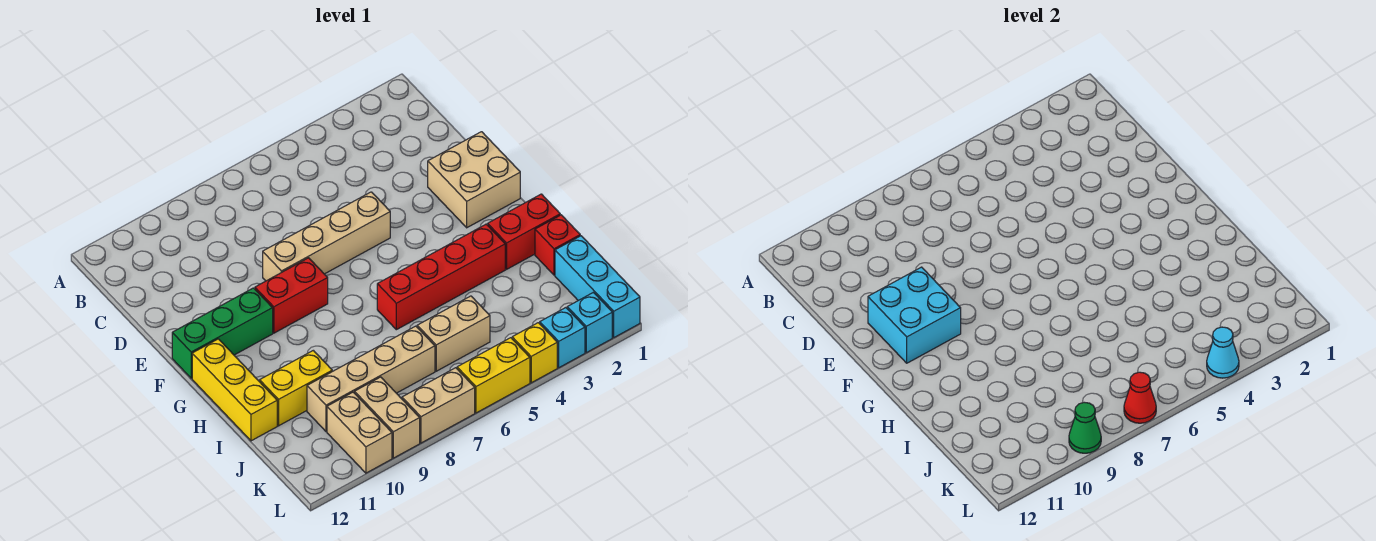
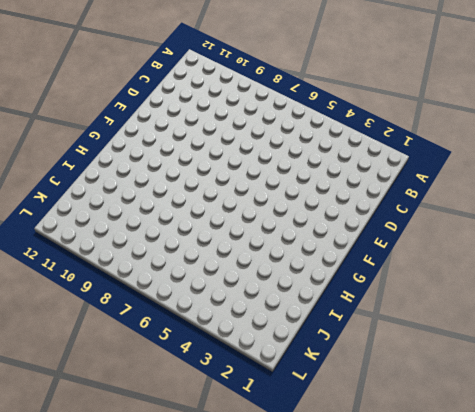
none -> tan brick E1:F2 level 1
none -> tan brick E5:E8 level 1
none -> red brick F8:F9 level 1

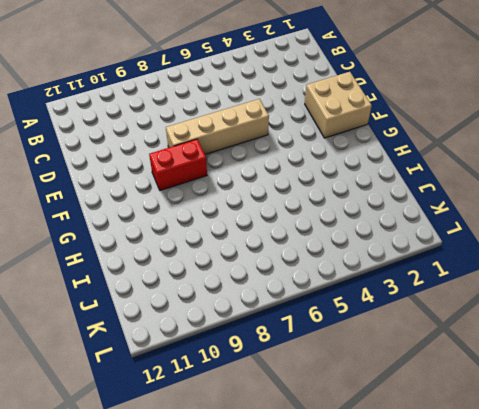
none -> green brick F10:F12 level 1
none -> yellow brick G12:I12 level 1
none -> red brick H1:H2 level 1

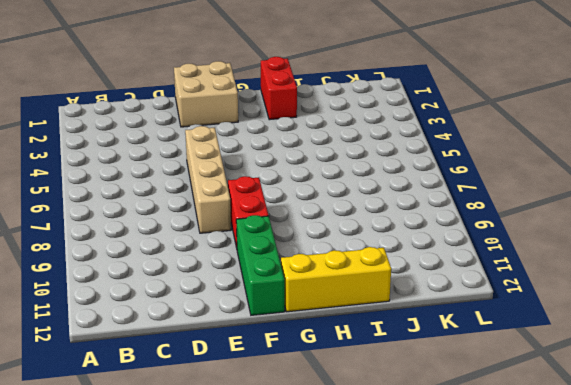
none -> red brick H3:H6 level 1
none -> red brick I1 level 1
none -> yellow brick I10:I11 level 1

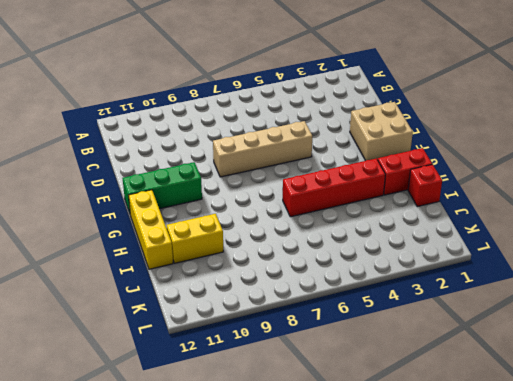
none -> red brick F8:F9 level 1
none -> cyan brick J1:L1 level 1
none -> tan brick J5:J6 level 1

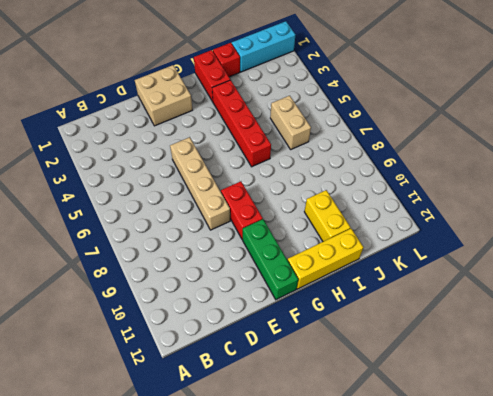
none -> tan brick J7:J10 level 1
none -> tan brick K9:L9 level 1
none -> tan brick K10:L10 level 1

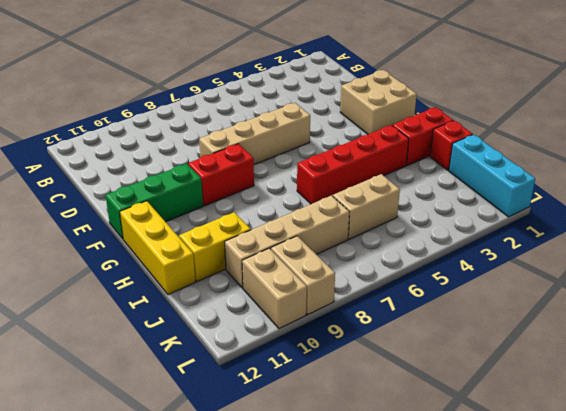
none -> cyan brick L2 level 1
none -> cyan brick L3 level 1
none -> yellow brick L4 level 1

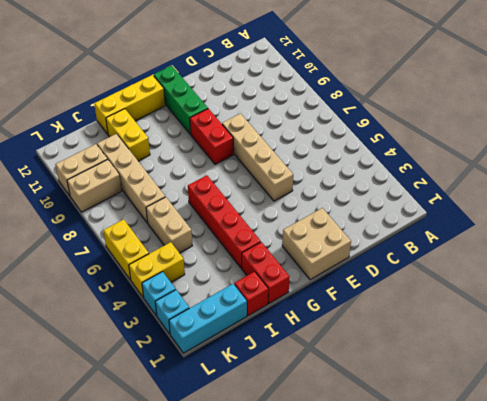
yellow brick K4:L4 level 1 -> yellow brick L4 level 1
none -> tan brick L7:L8 level 1
none -> cyan brick E10:F11 level 2
none -> cyan cone L4 level 2

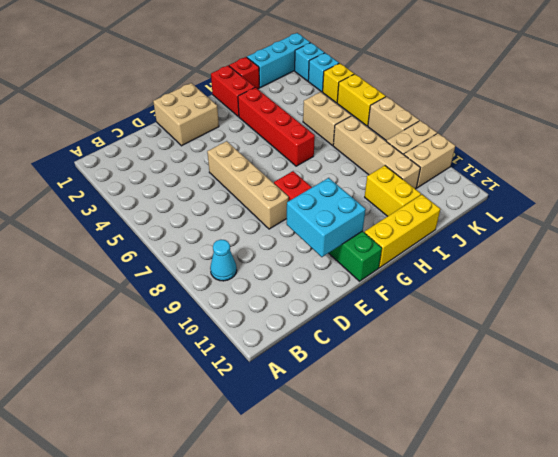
cyan cone B9 level 1 -> cyan cone L4 level 2
none -> red cone L7 level 2
none -> green cone L9 level 2

